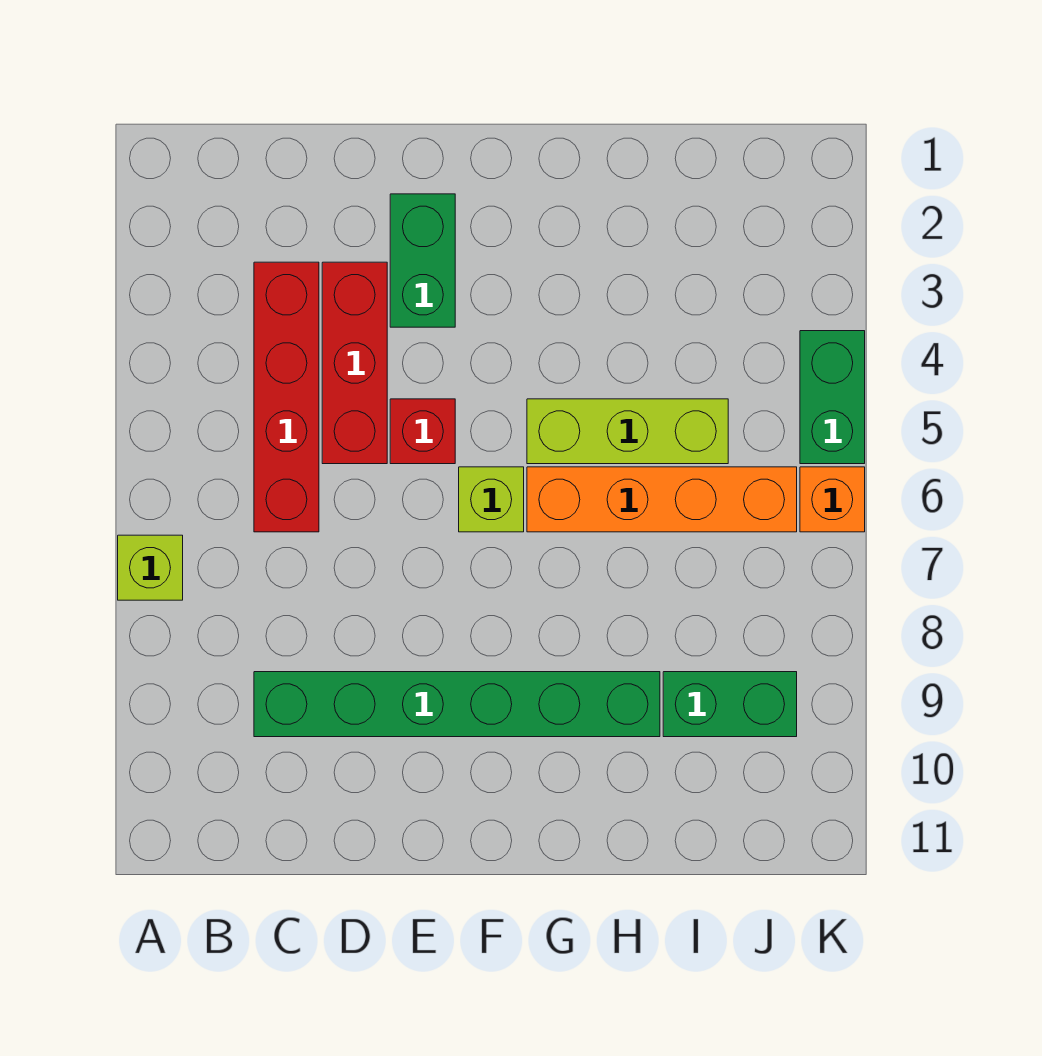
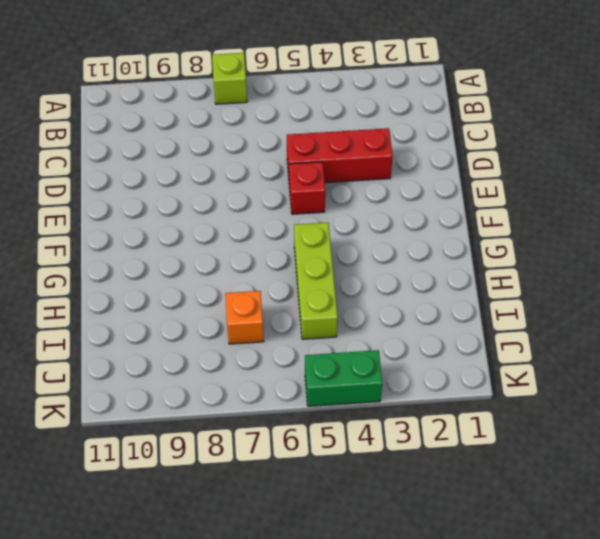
orange brick I7 level 1 -> orange brick K6 level 1
none -> red brick C3:C6 level 1
none -> green brick C9:H9 level 1
none -> green brick E2:E3 level 1

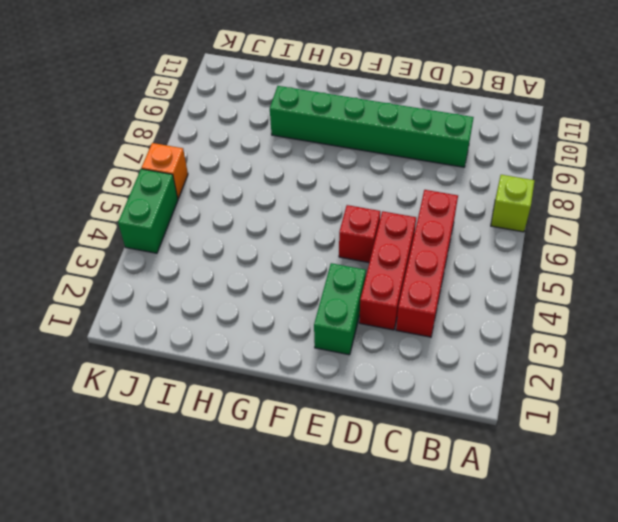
none -> lime brick F6 level 1
none -> lime brick G5:I5 level 1
none -> orange brick G6:J6 level 1

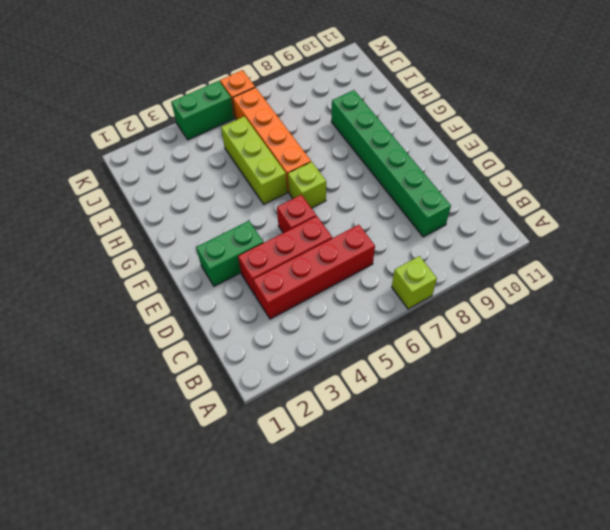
none -> green brick I9:J9 level 1

